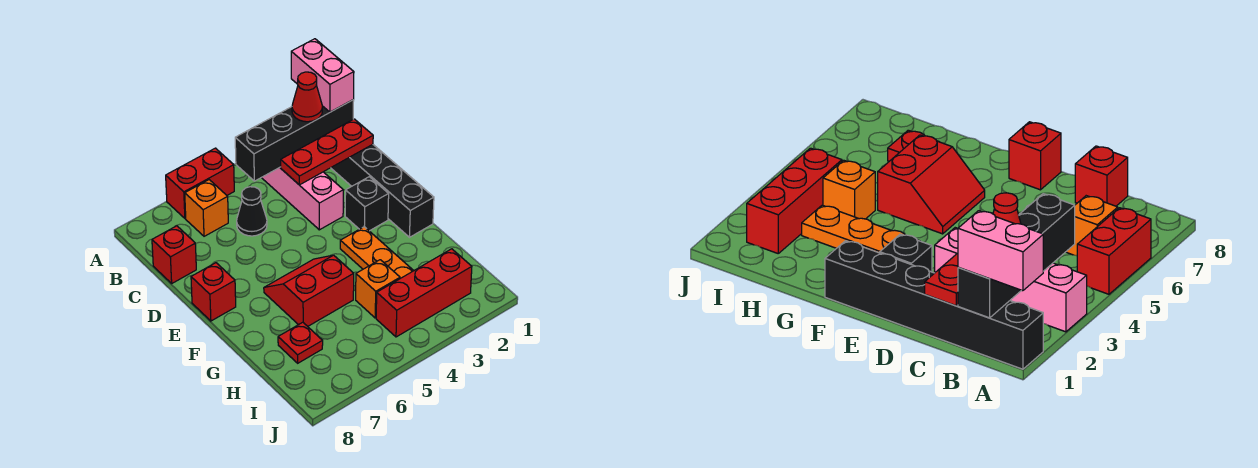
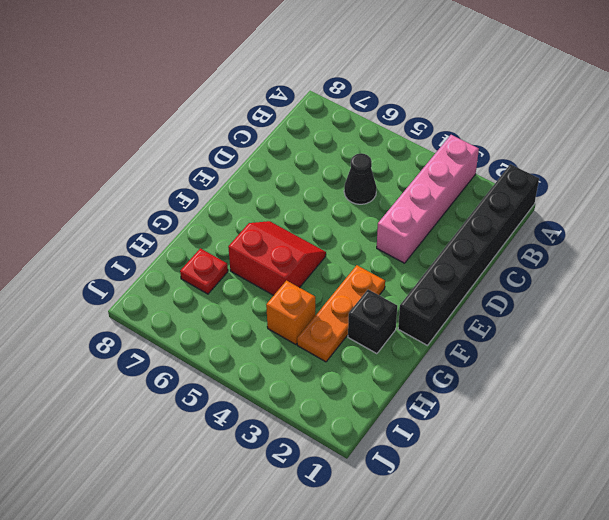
black brick G2 level 1 -> black brick E2 level 1
none -> red brick A5:A6 level 1
none -> orange brick B6 level 1
none -> red brick C8 level 1

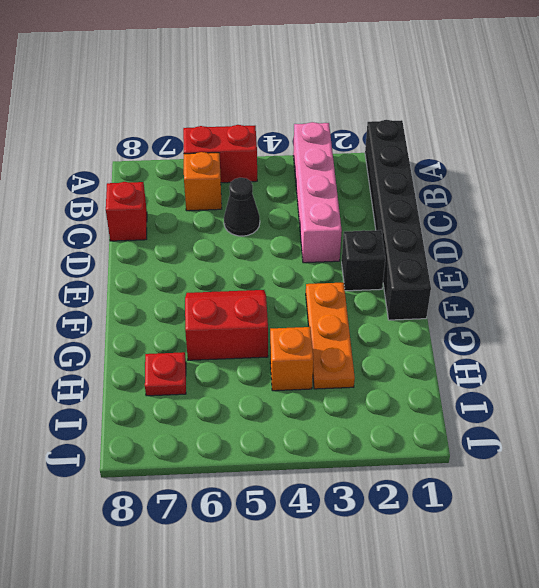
none -> red brick E8 level 1
none -> red brick I2:I4 level 1
none -> black brick B1:B4 level 2

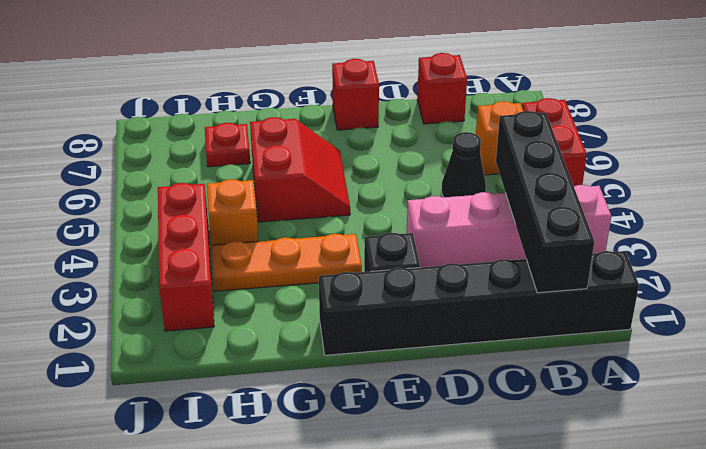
none -> red plate C1:C3 level 2
none -> pink brick A1:B1 level 3
none -> red cone B2 level 3

